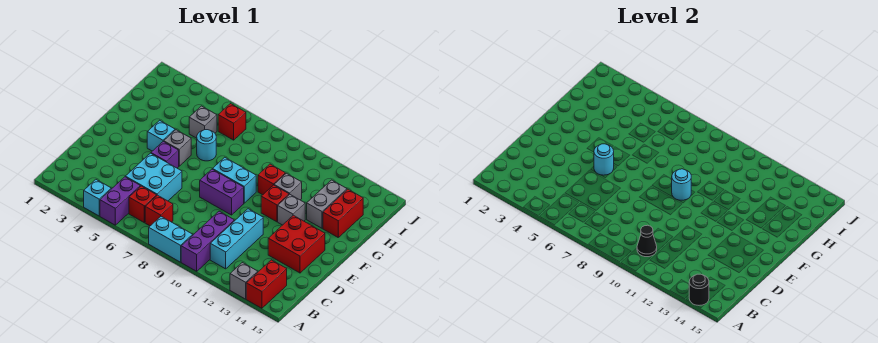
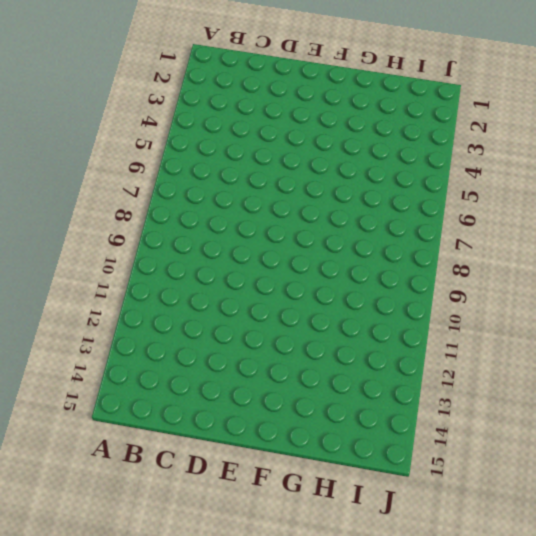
none -> cyan brick A4 level 1
none -> purple brick A5:B5 level 1
none -> cyan brick A8:A9 level 1

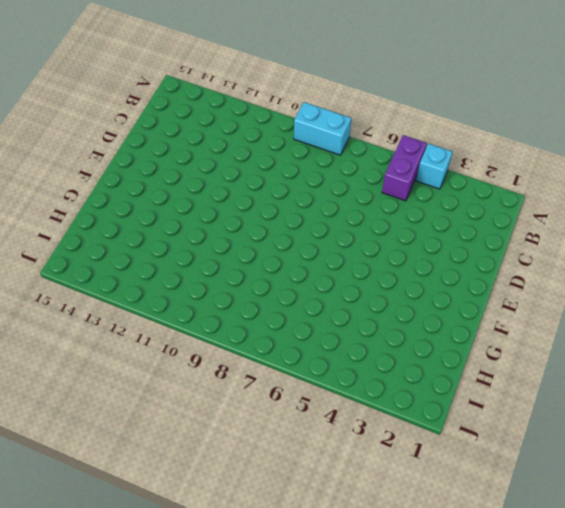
none -> purple brick A10:C10 level 1
none -> grey brick A13 level 1
none -> red brick A14:B14 level 1

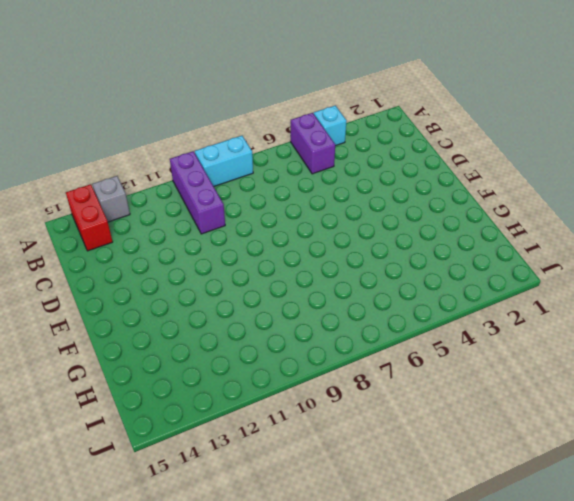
none -> red brick B6 level 1
none -> red brick B7 level 1
none -> cyan brick B11:D11 level 1

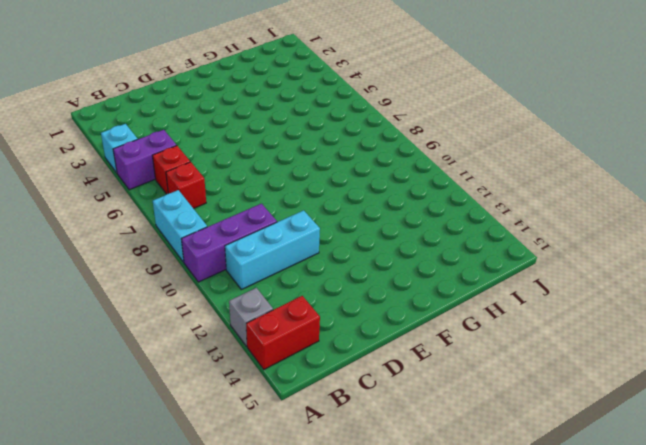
none -> cyan brick C5:D6 level 1
none -> red brick D13:E14 level 1
none -> purple brick E5 level 1

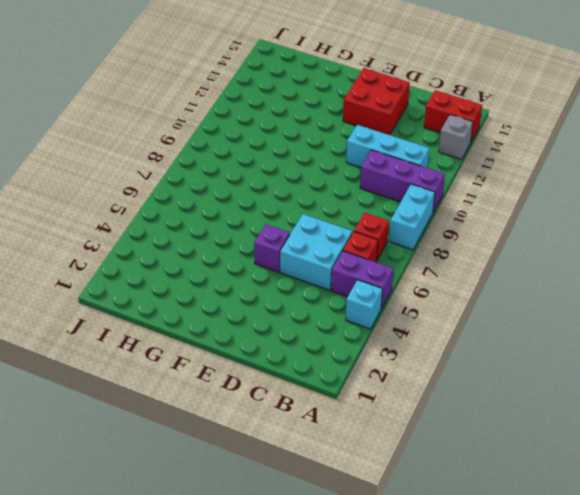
none -> purple brick E8:E9 level 1
none -> cyan brick F4 level 1
none -> grey brick F5 level 1

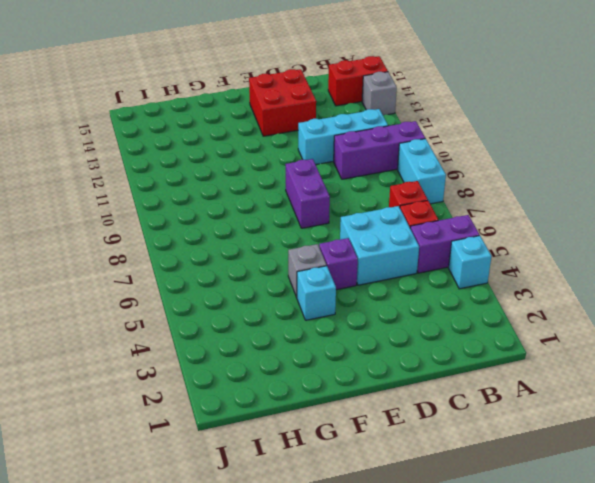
none -> cyan brick F8:F9 level 1
none -> red brick F11 level 1
none -> grey brick F12 level 1

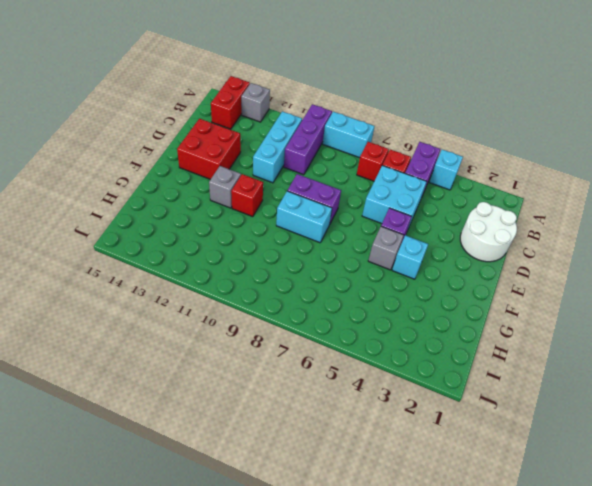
white round brick C1:D2 level 1 -> none
none -> cyan round brick G6 level 1
none -> red brick G10 level 1
none -> grey brick G11 level 1

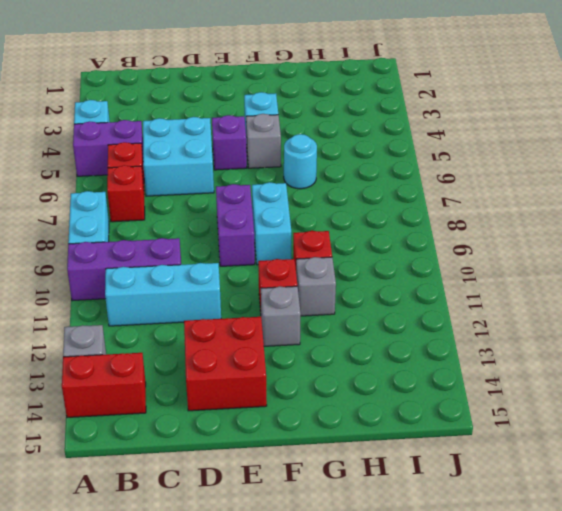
none -> grey brick G13:H13 level 1
none -> red brick G14:H14 level 1
none -> grey brick H5 level 1

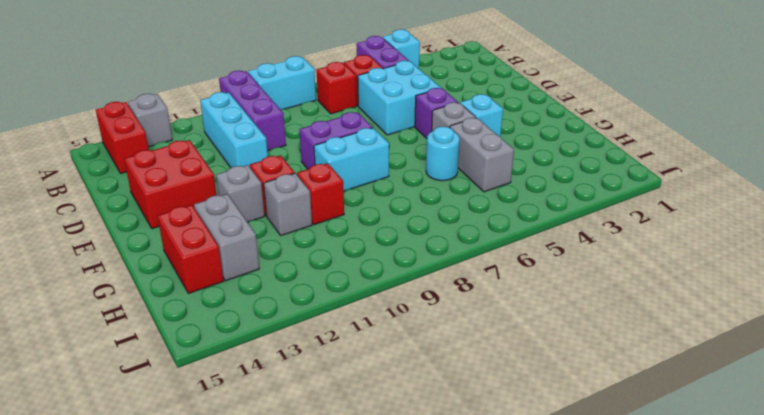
grey brick G5:H5 level 1 -> grey brick H5 level 1
none -> red brick I6 level 1
none -> black round brick A14 level 2
none -> black cone B10 level 2

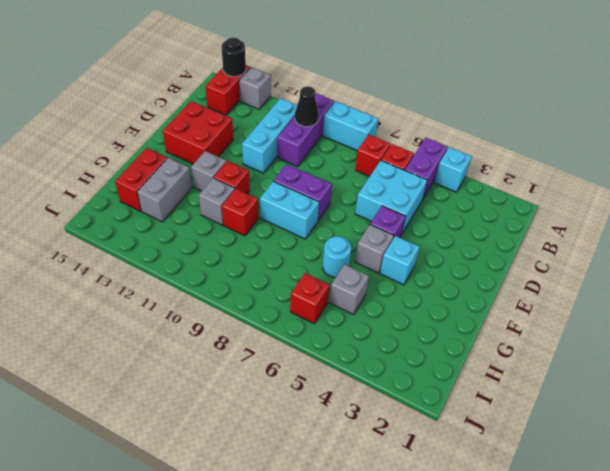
none -> cyan round brick E5 level 2
none -> cyan round brick F9 level 2

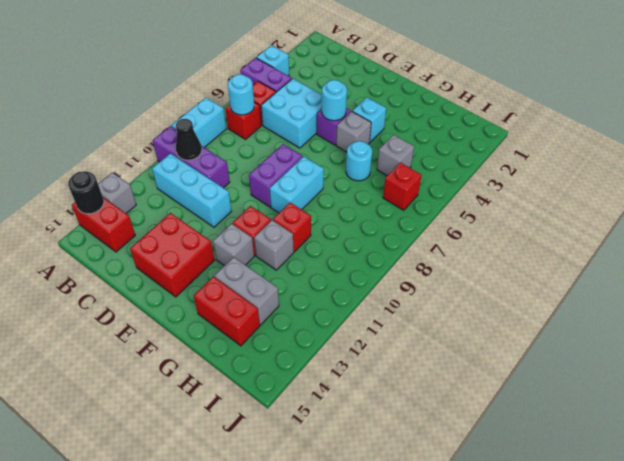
cyan round brick B7 level 2 -> cyan round brick F9 level 2

